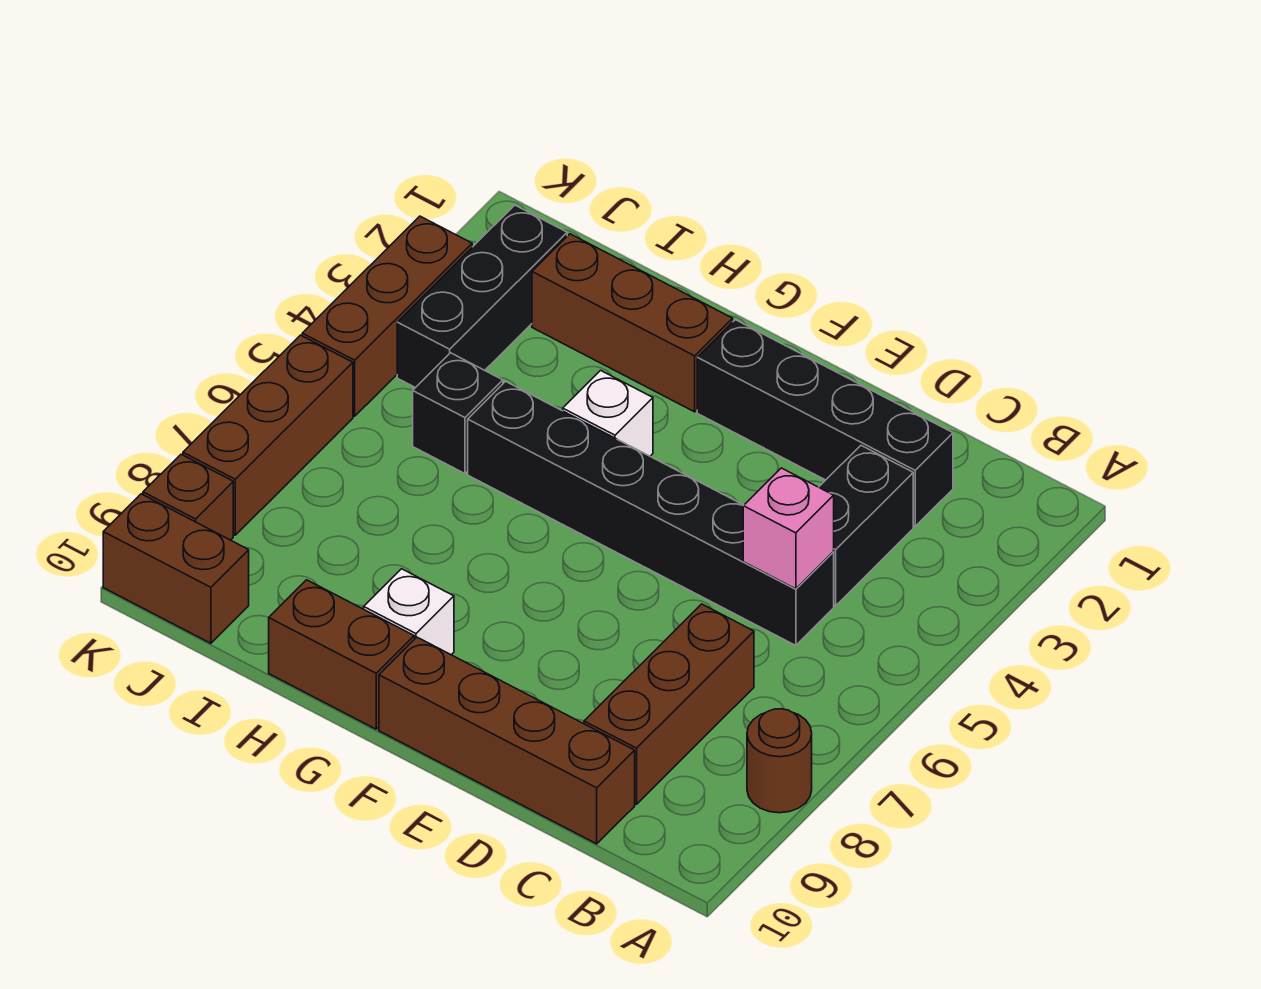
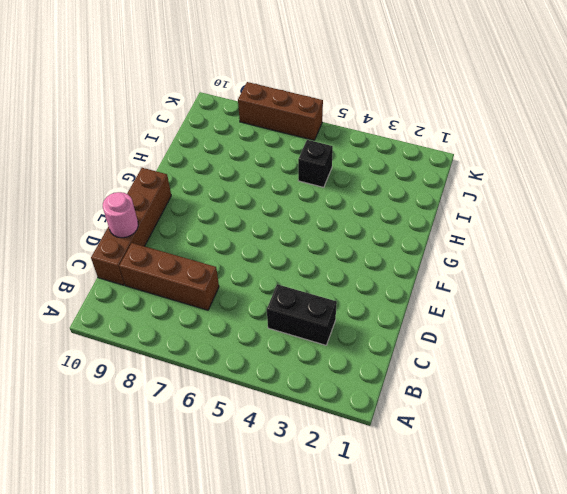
pink round brick D10 level 2 -> none
none -> brown round brick A8 level 1
none -> black brick C2:F2 level 1
none -> black brick C5:H5 level 1

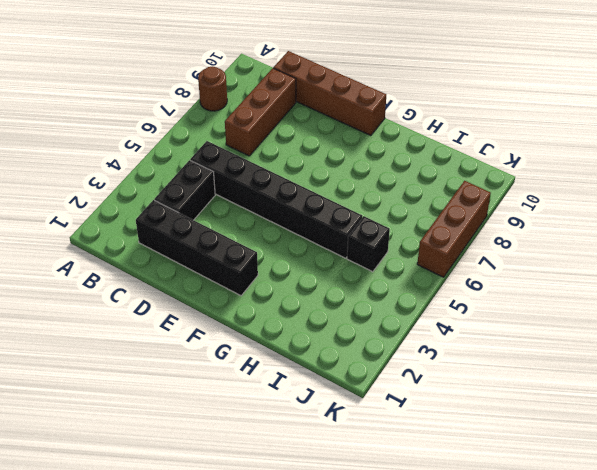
none -> brown brick G2:I2 level 1
none -> white brick G4 level 1
none -> white brick G9 level 1

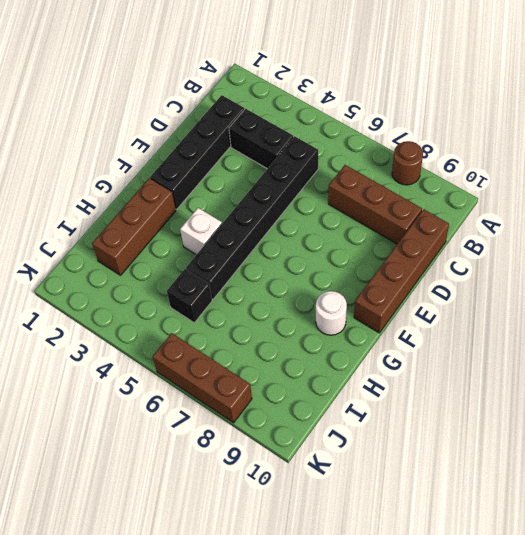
white round brick G9 level 1 -> white brick G9 level 1
none -> brown brick G10:H10 level 1
none -> black brick J2:J4 level 1
none -> brown brick J10:K10 level 1

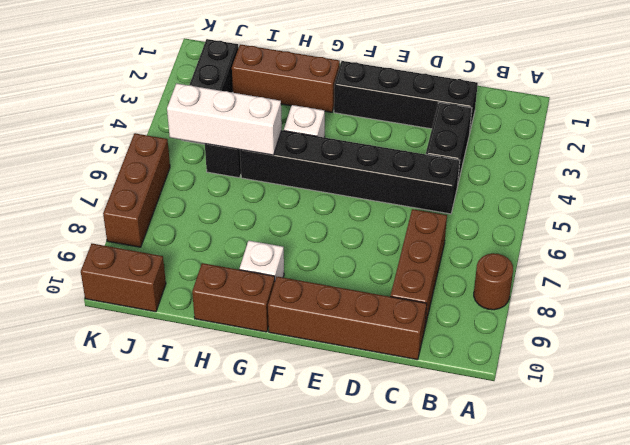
white brick H5:J5 level 2 -> none
none -> brown brick K3:K5 level 1
none -> brown brick K9 level 1
none -> pink brick C5 level 2

